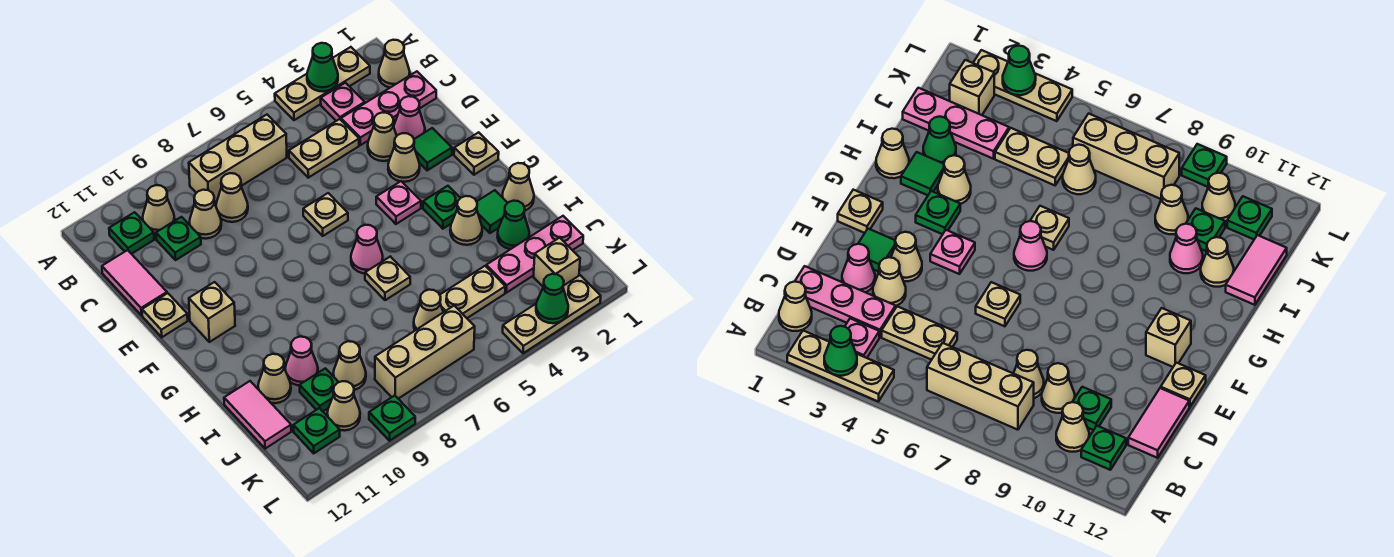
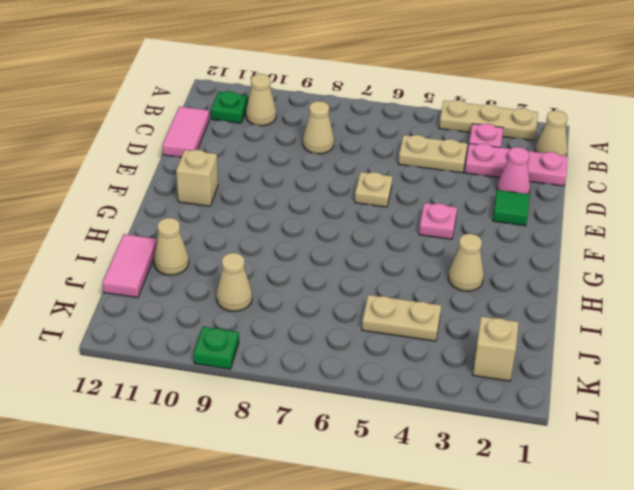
none -> tan brick B6:B8 level 1
none -> tan cone C9 level 1
none -> green plate C10 level 1
none -> tan cone D3 level 1

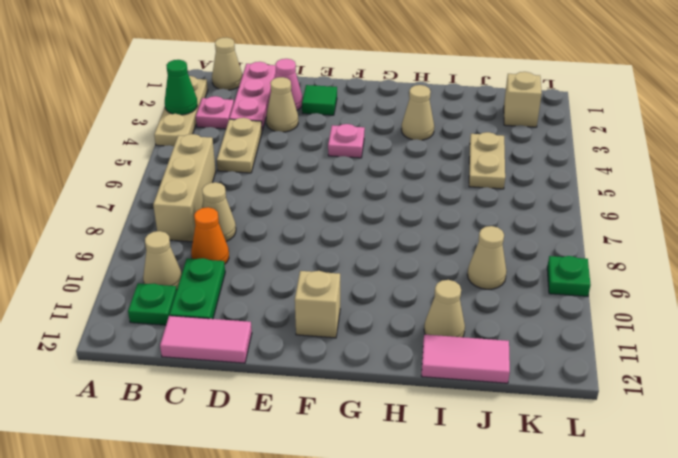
orange cone C9 level 1 -> tan cone C9 level 1
green plate C10:C11 level 1 -> green plate C10 level 1
none -> tan cone E3 level 1
none -> tan plate E6 level 1
none -> tan plate E12 level 1
none -> tan plate F1 level 1

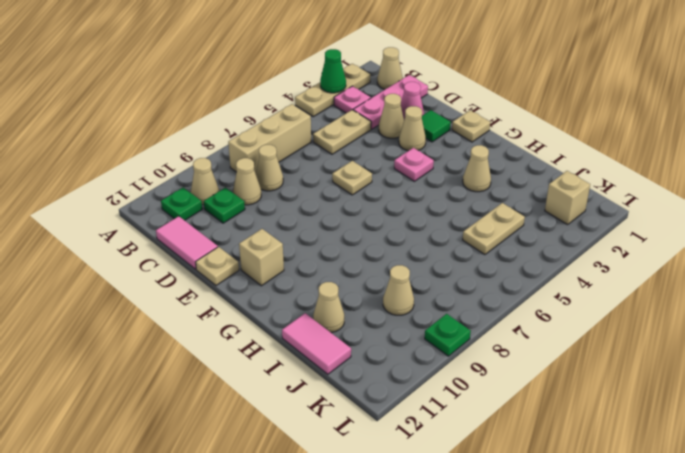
none -> green plate G3 level 1
none -> pink cone G6 level 1
none -> tan cone H1 level 1
none -> green tile H2 level 1

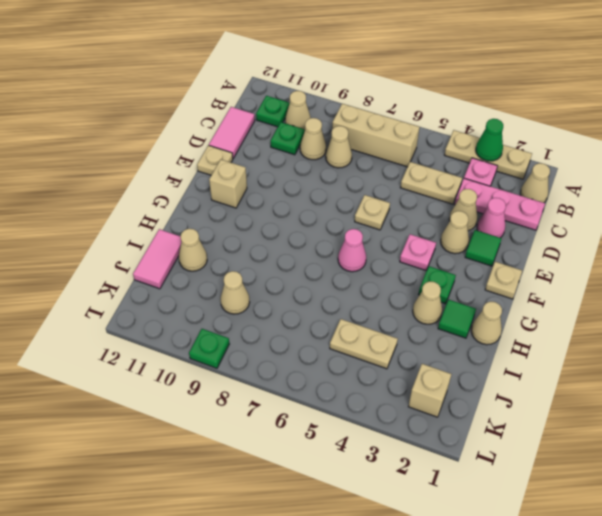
none -> tan plate H6 level 1
none -> green cone I2 level 1
none -> pink cone I10 level 1
none -> pink plate J1:J3 level 1

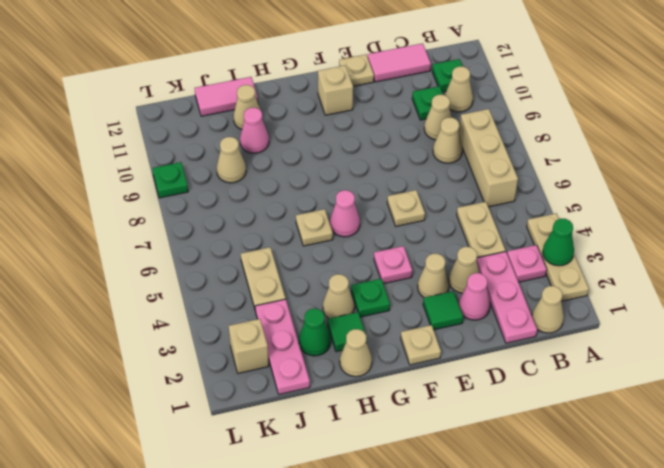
none -> tan cone J6 level 1
none -> green plate J10 level 1
none -> tan brick K6:K8 level 1
none -> tan cone K10 level 1

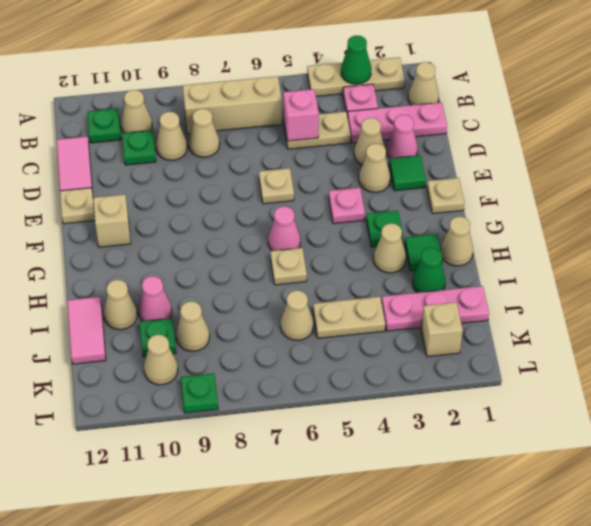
pink brick C5 level 2 -> none
none -> tan brick K6:K8 level 1
none -> green plate K11 level 1
none -> tan plate L2:L4 level 1
none -> green cone L3 level 2

